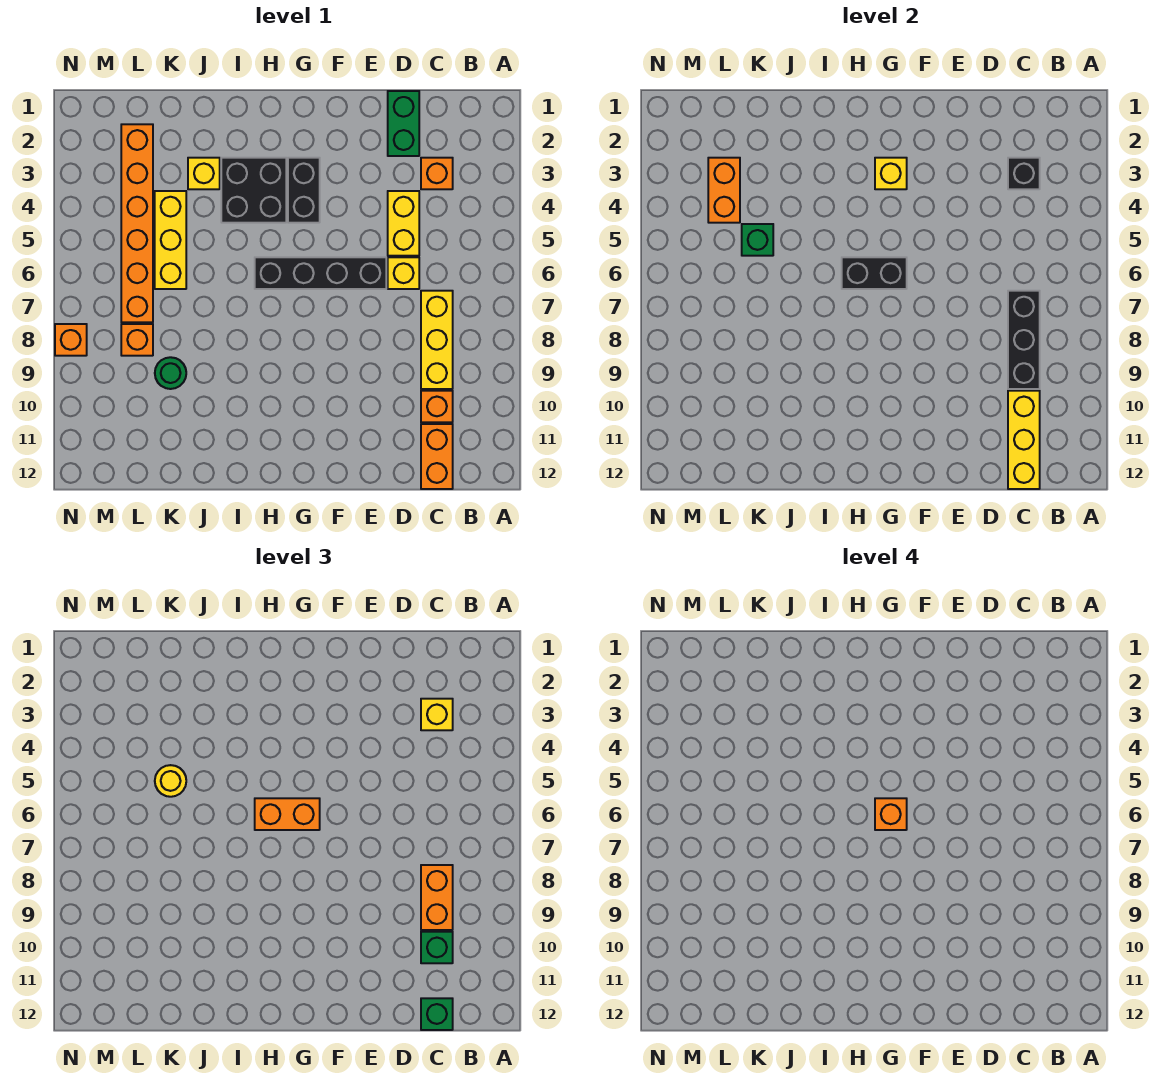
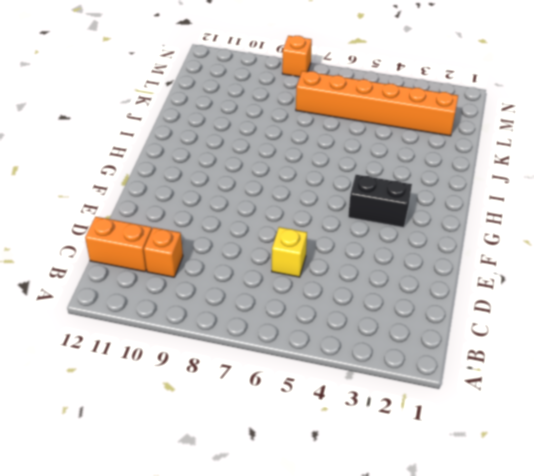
none -> orange brick C3 level 1
none -> yellow brick C7:C9 level 1
none -> green brick D1:D2 level 1
none -> yellow brick D4:D5 level 1

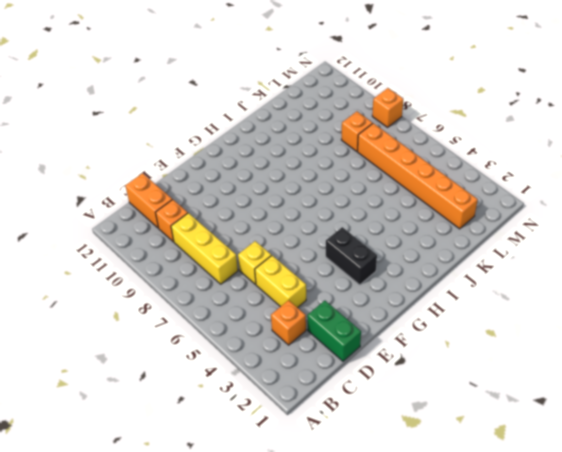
none -> black brick E6:H6 level 1
none -> black brick H3:I4 level 1
none -> yellow brick J3 level 1
none -> yellow brick K4:K6 level 1

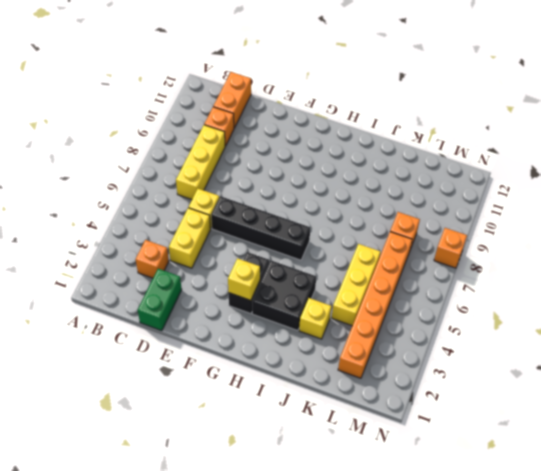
none -> green round brick K9 level 1
none -> black brick C3 level 2
none -> black brick C7:C9 level 2
none -> yellow brick C10:C12 level 2

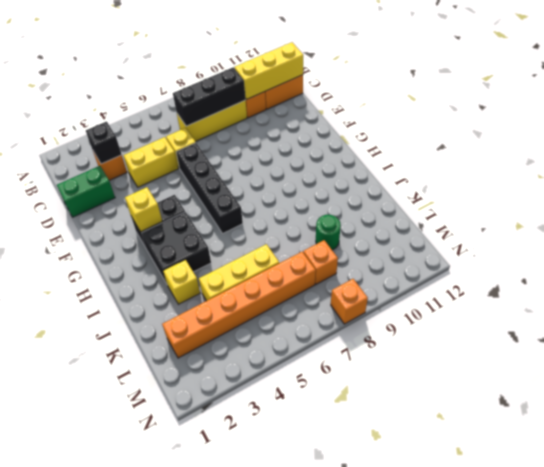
none -> black brick G6:H6 level 2
none -> green brick K5 level 2
none -> orange brick L3:L4 level 2
none -> yellow brick C3 level 3

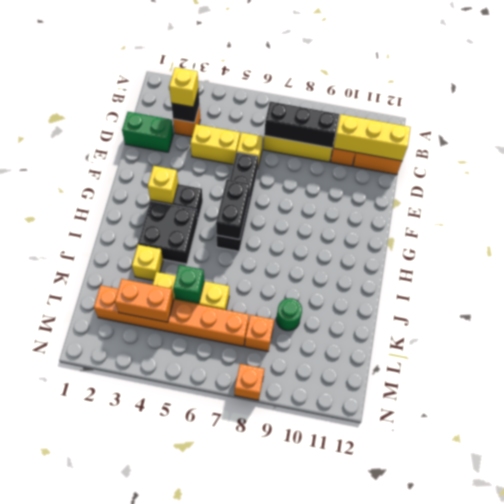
none -> orange brick C8:C9 level 3
none -> green brick C10 level 3
none -> green brick C12 level 3
none -> orange brick G6:H6 level 3

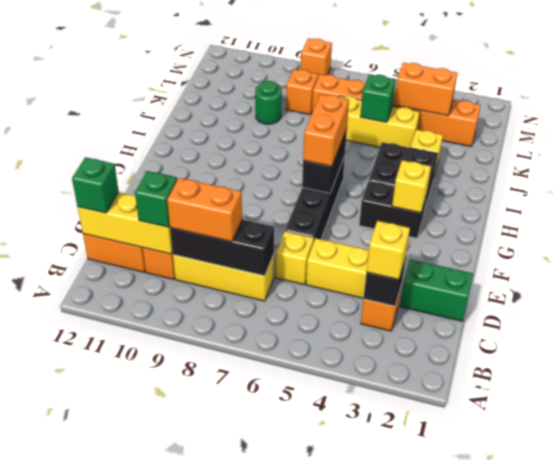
none -> yellow round brick K5 level 3
none -> orange brick G6 level 4

